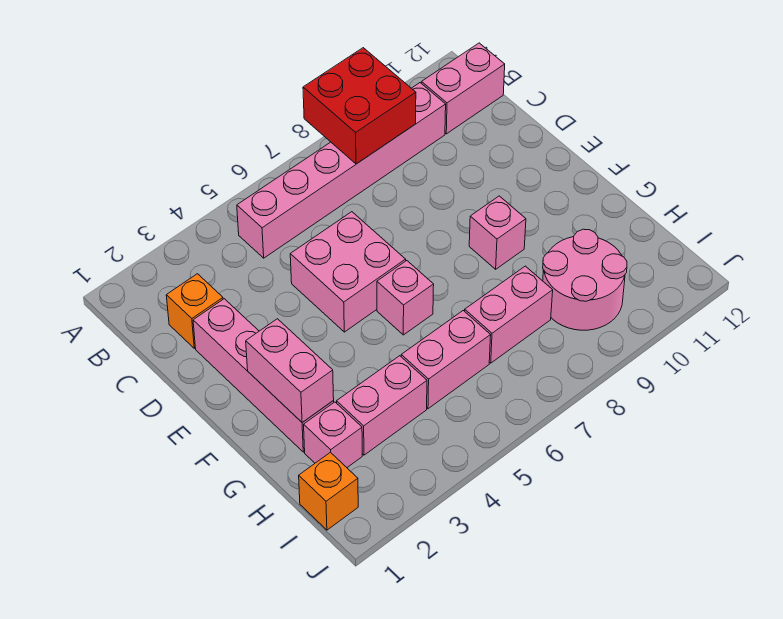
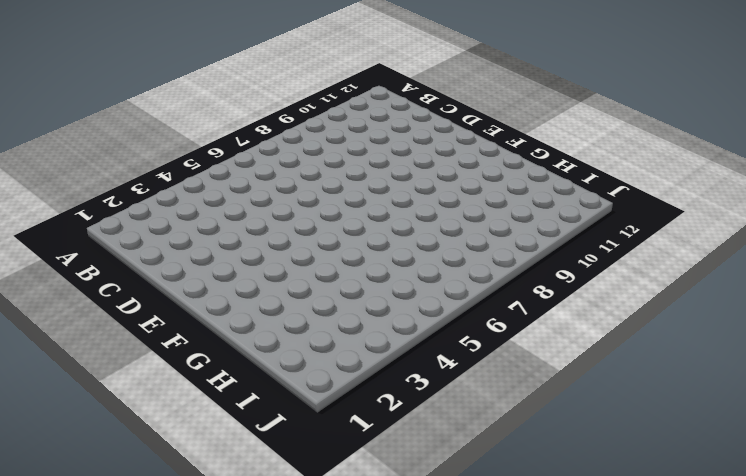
none -> pink brick B5:B10 level 1
none -> pink brick B11:B12 level 1
none -> orange brick C2 level 1

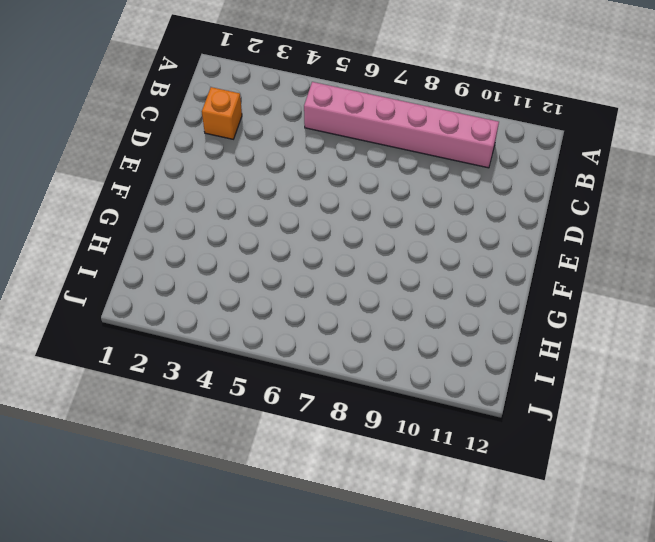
none -> pink brick B11:B12 level 1
none -> pink brick D2:G2 level 1
none -> pink brick D5:E6 level 1

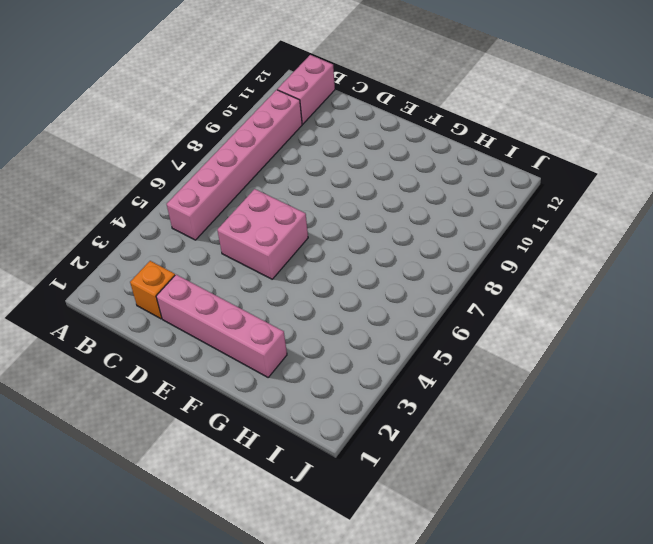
none -> pink brick F6 level 1
none -> pink brick F9 level 1
none -> pink brick H2 level 1

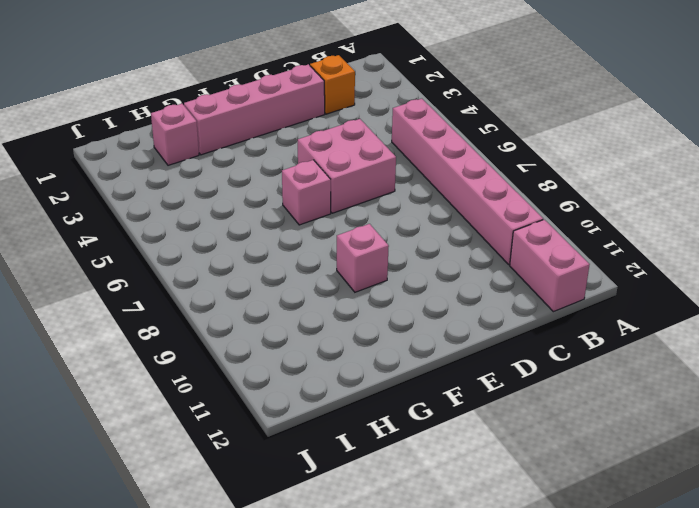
none -> pink brick H3:H4 level 1
none -> pink brick H5:H6 level 1
none -> pink brick H7:H8 level 1

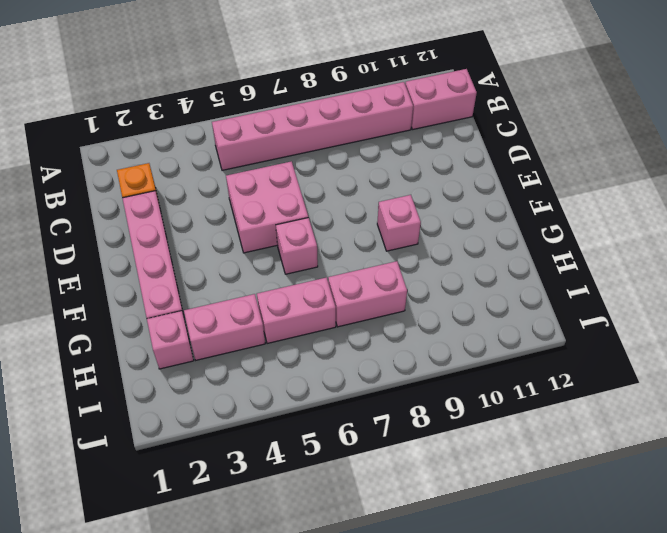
none -> pink round brick H9:I10 level 1
none -> orange brick I1 level 1
none -> red brick A8:B9 level 2

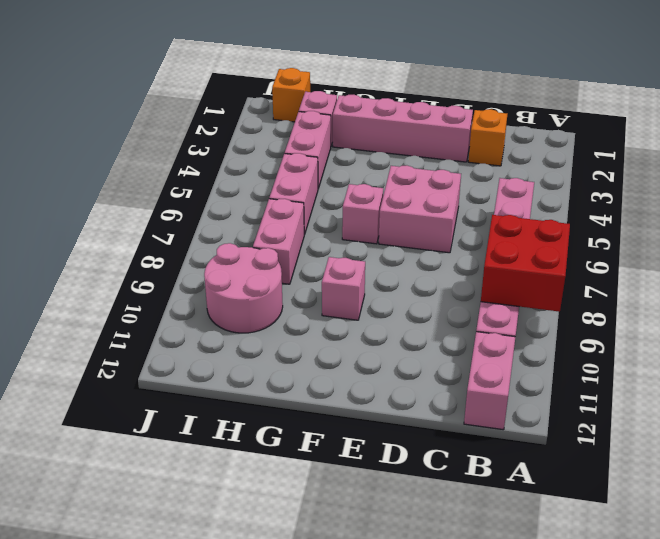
none -> pink brick F2:G2 level 2

